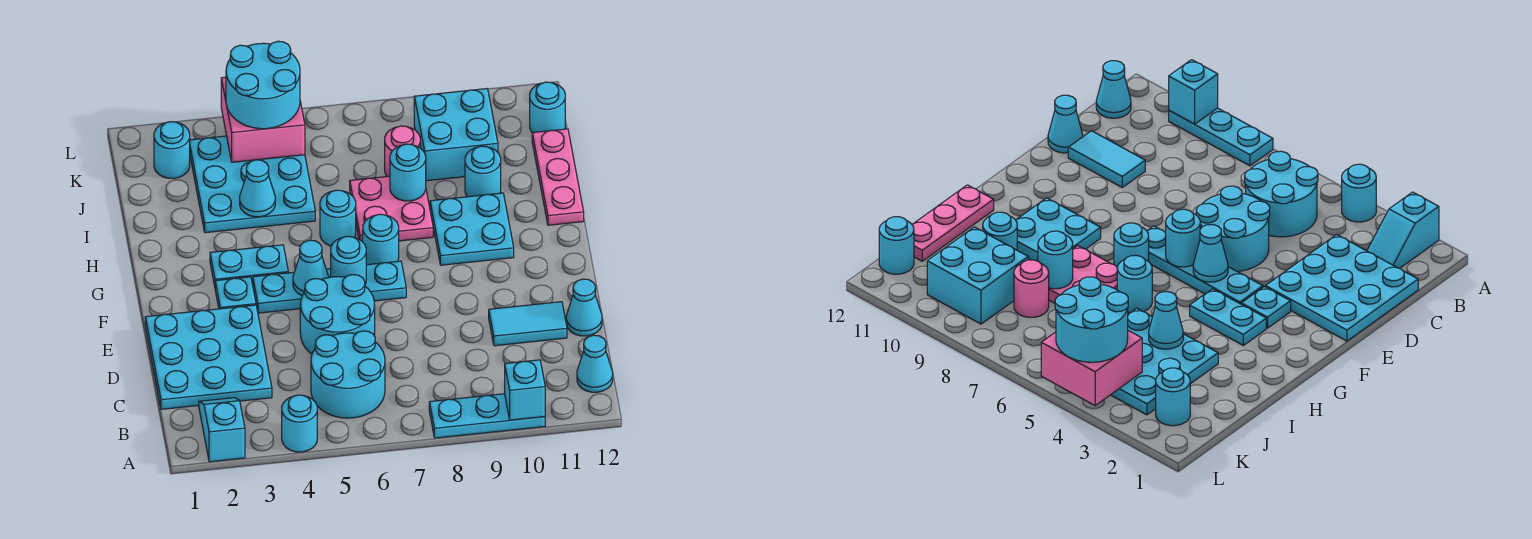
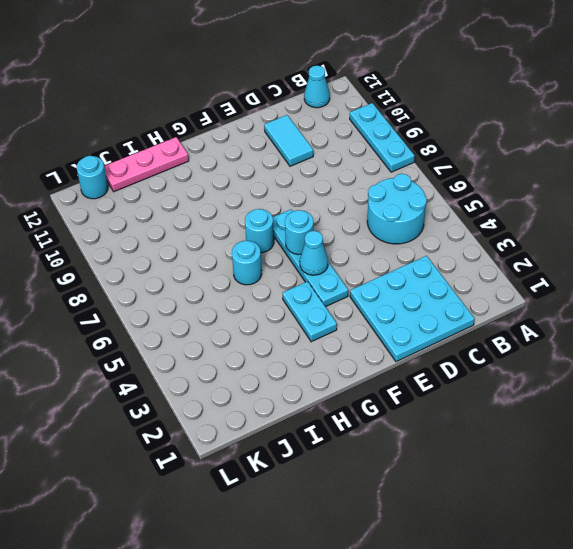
none -> cyan slope A2:B2 level 1 top A
none -> cyan round brick A4 level 1
none -> cyan round brick D5:E6 level 1
none -> cyan cone D12 level 1

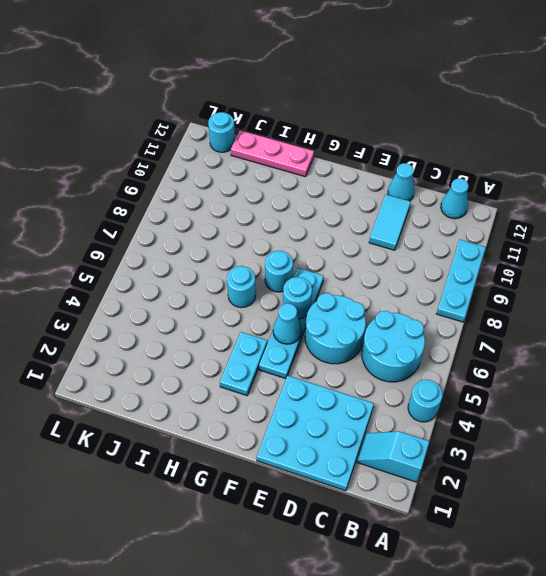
none -> cyan plate F3 level 1
none -> cyan plate G9:H10 level 1
none -> pink plate H7:I8 level 1
none -> cyan plate I3:K5 level 1

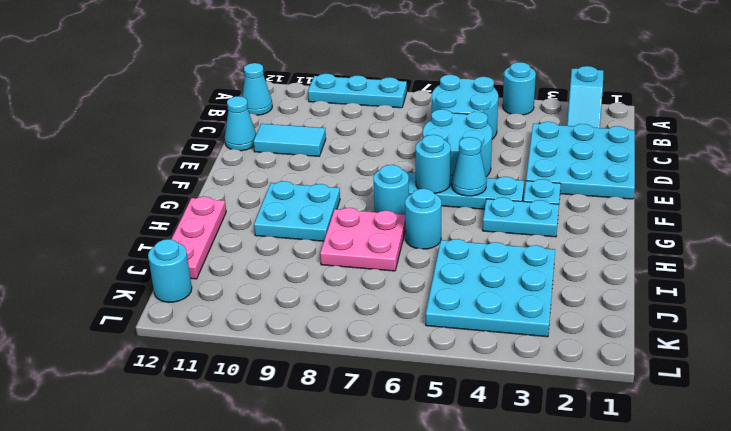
none -> cyan round brick I10 level 1
none -> pink round brick J8 level 1
none -> cyan brick J9:K10 level 1
none -> cyan round brick K2 level 1

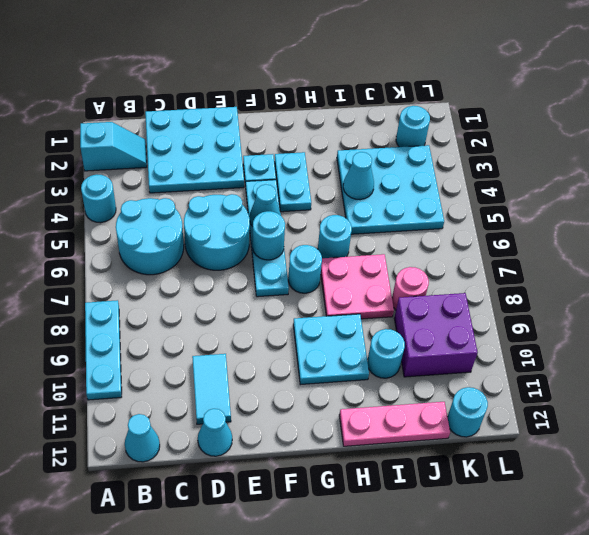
purple brick J9:K10 level 1 -> cyan brick J9:K10 level 1
none -> cyan brick A10 level 2
none -> cyan round brick I8 level 2
none -> pink brick K4:L5 level 2
none -> cyan round brick K4:L5 level 3

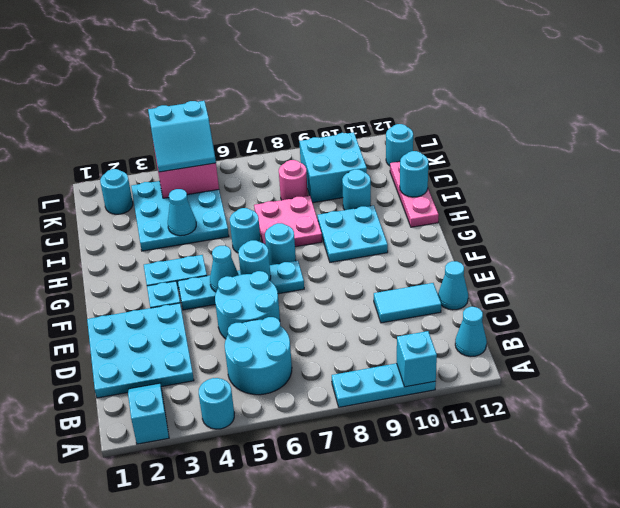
cyan round brick I12 level 2 -> cyan round brick I8 level 2
cyan slope K4:L5 level 3 top L -> cyan round brick K4:L5 level 3

